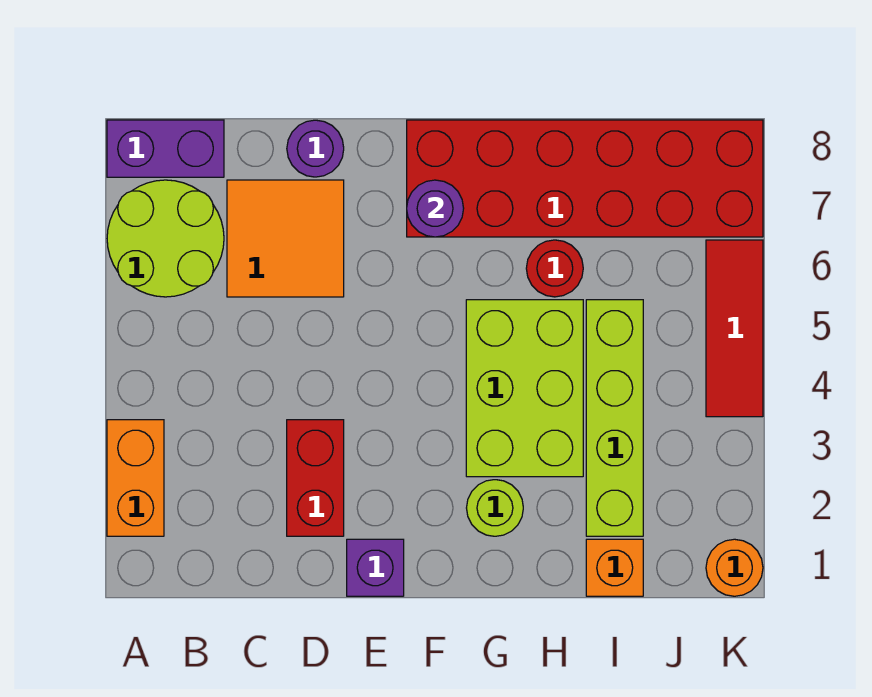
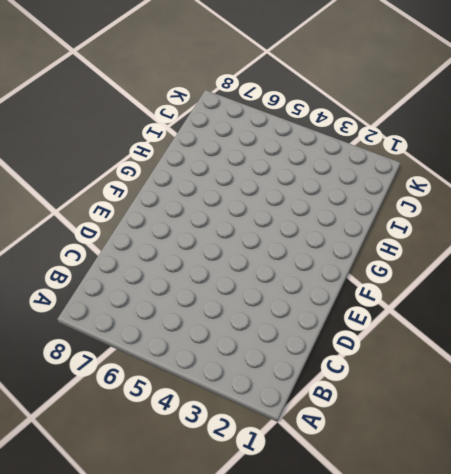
none -> orange brick A2:A3 level 1
none -> lime round brick A6:B7 level 1
none -> purple brick A8:B8 level 1

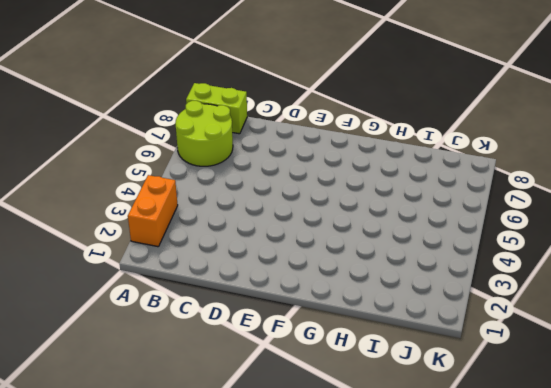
lime brick A8:B8 level 1 -> purple brick A8:B8 level 1
none -> orange tile C6:D7 level 1
none -> red brick D2:D3 level 1
none -> purple round brick D8 level 1

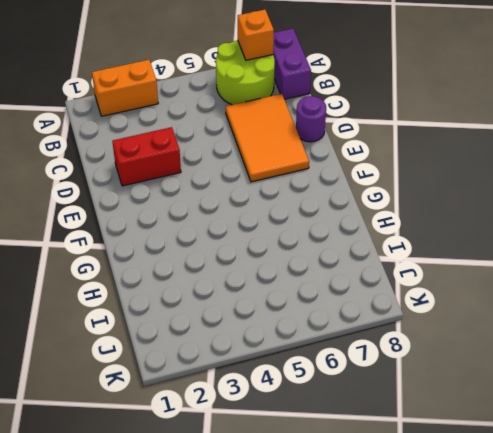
orange brick A7 level 2 -> orange brick I1 level 1
orange tile C6:E7 level 1 -> orange tile C6:D7 level 1
none -> purple brick E1 level 1
none -> red brick F7:K8 level 1
none -> lime round brick G2 level 1

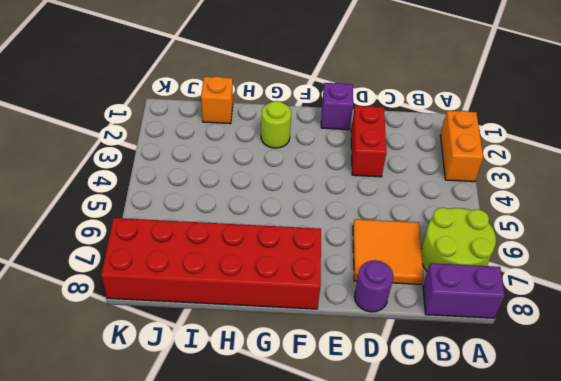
none -> lime brick G3:H5 level 1
none -> red round brick H6 level 1
none -> lime brick I2:I5 level 1

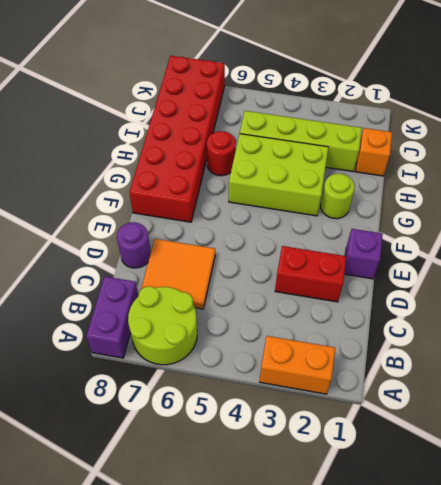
none -> orange round brick K1 level 1
none -> red tile K4:K6 level 1
none -> purple round brick F7 level 2

